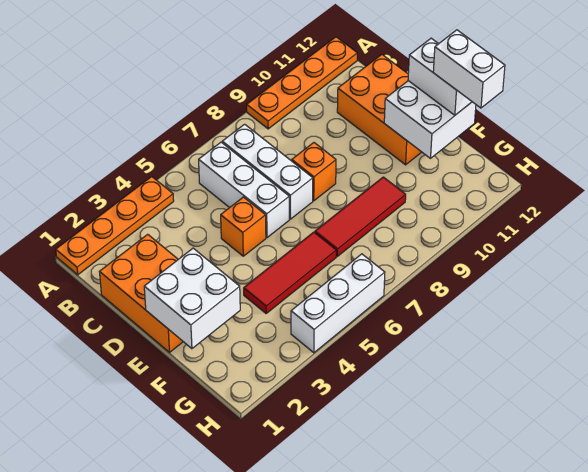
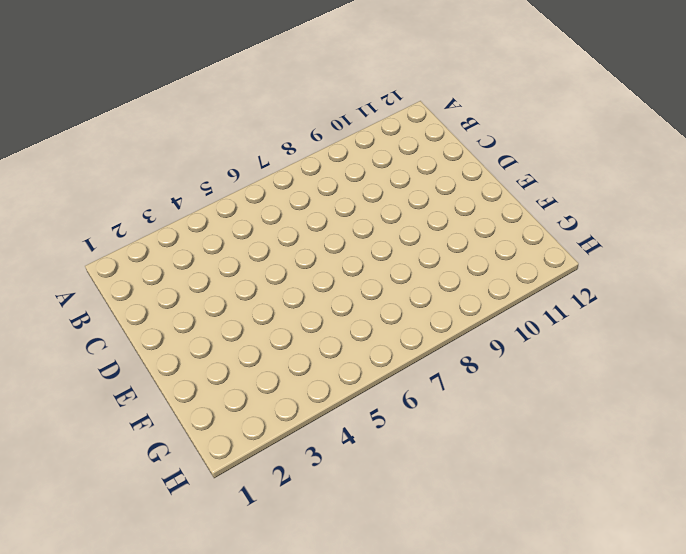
none -> orange plate A1:A4 level 1
none -> orange plate A9:A12 level 1
none -> white brick B6:D6 level 1

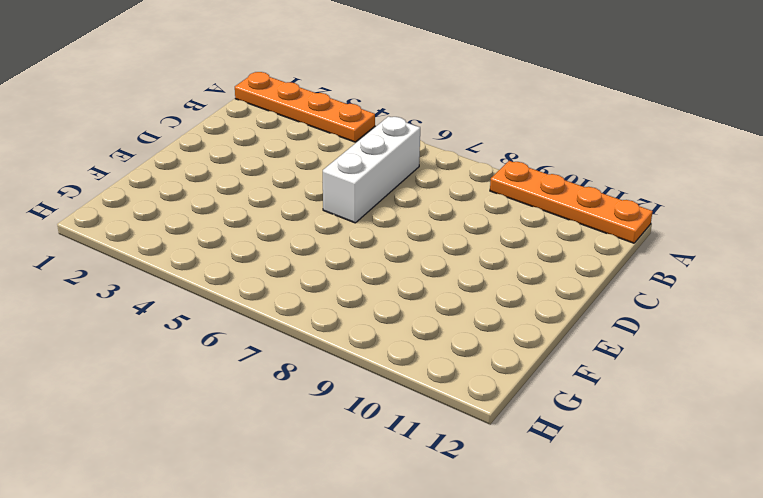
none -> white brick B7:D7 level 1
none -> orange brick C1:E2 level 1
none -> orange brick C11:E12 level 1

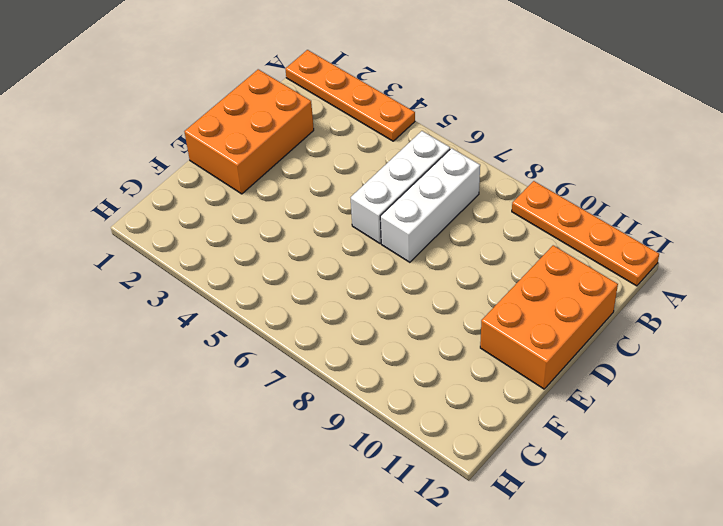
none -> orange brick D5 level 1
none -> orange brick D8 level 1
none -> red tile F4:F6 level 1

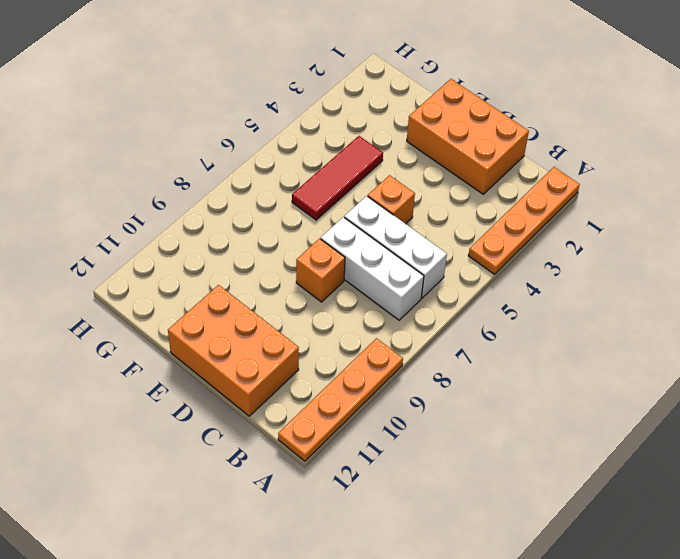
none -> red tile F7:F9 level 1
none -> white brick H4:H6 level 1
none -> white brick E1:F2 level 2

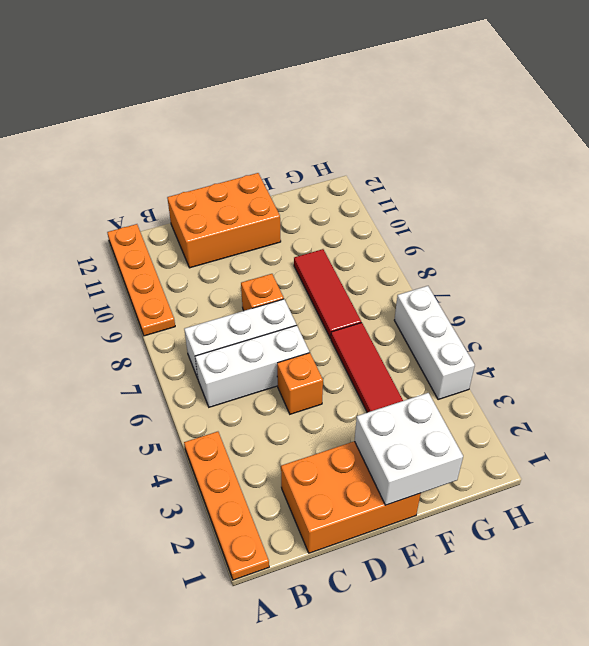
none -> white brick E11:F12 level 2
none -> white brick E12:F12 level 3
none -> white brick F12:G12 level 4

